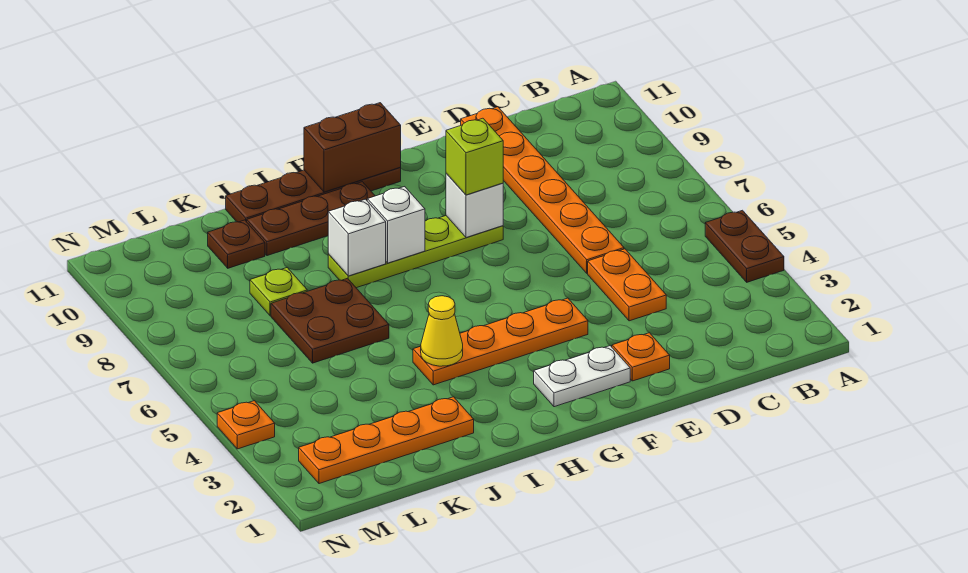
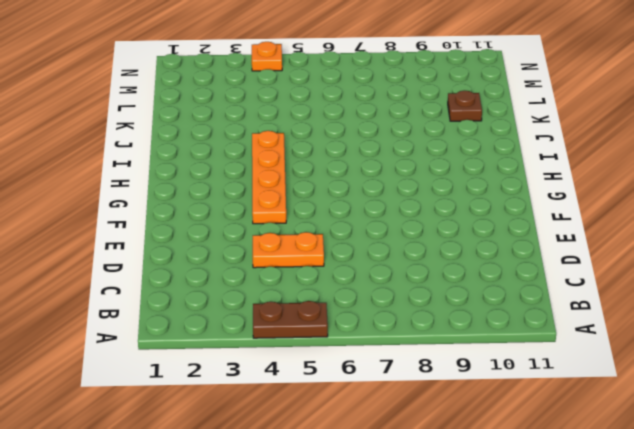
none -> orange plate D6:D11 level 1
none -> orange plate E2 level 1
none -> white plate F2:G2 level 1

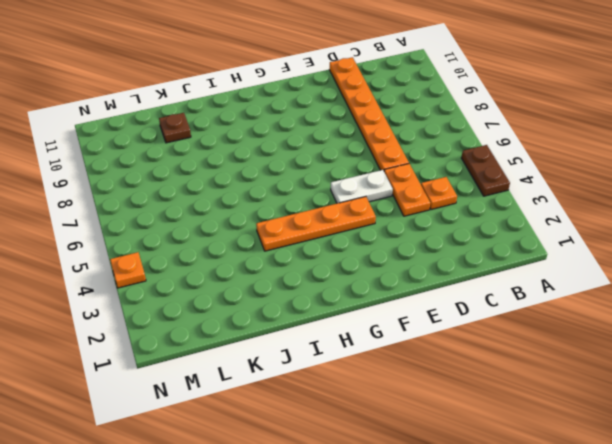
orange plate C4 level 1 -> orange plate E2 level 1
white plate E5:F5 level 1 -> white plate F2:G2 level 1
none -> lime plate F8:I8 level 1
none -> brown plate G11:J11 level 1
none -> brown plate H10:J10 level 1

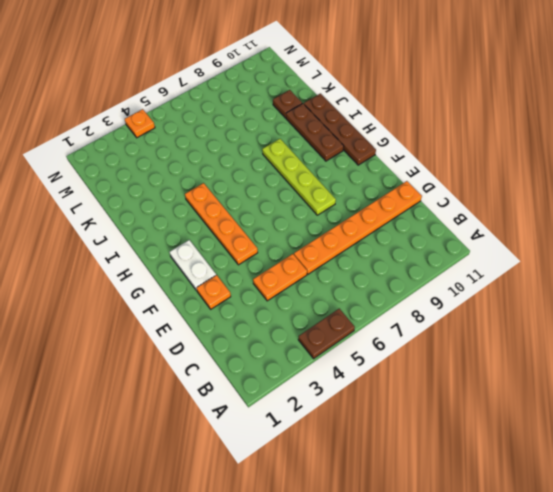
none -> orange plate J2:M2 level 1
none -> brown plate J6:K7 level 1
none -> lime plate K8 level 1

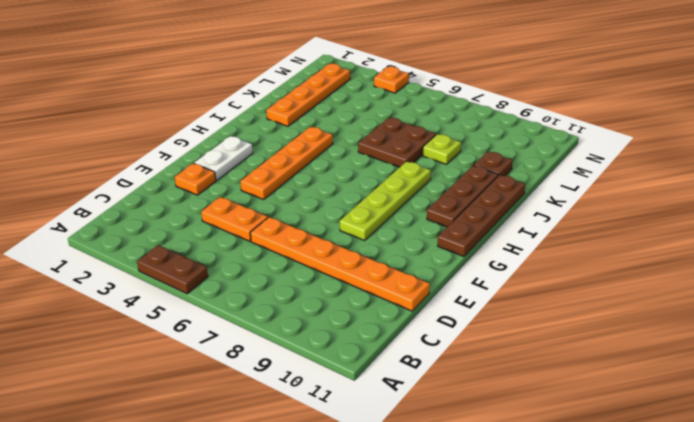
none -> white brick F8 level 2
none -> brown brick G11:H11 level 2
none -> white brick H8 level 2

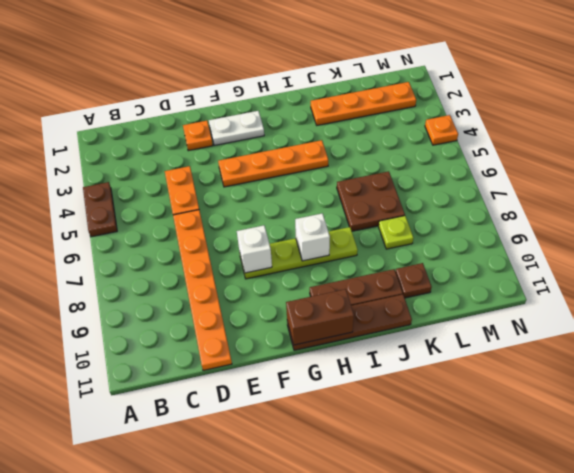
none -> yellow cone I4 level 2
none -> white brick I8 level 2
none -> lime brick F8 level 3

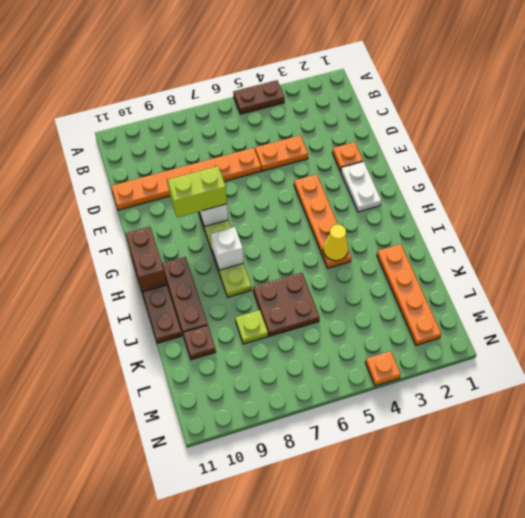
lime brick F8:F9 level 3 -> lime brick F8 level 3
none -> white brick I8 level 2

